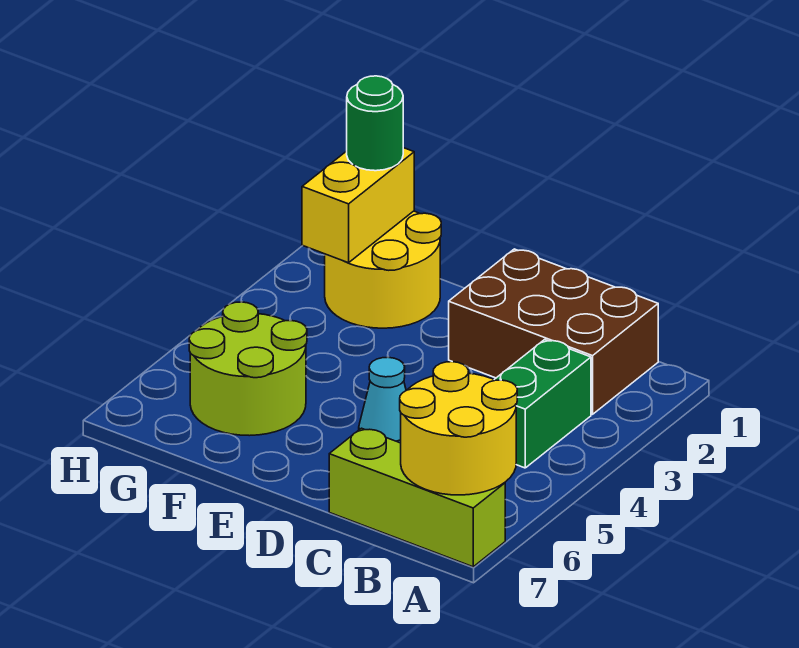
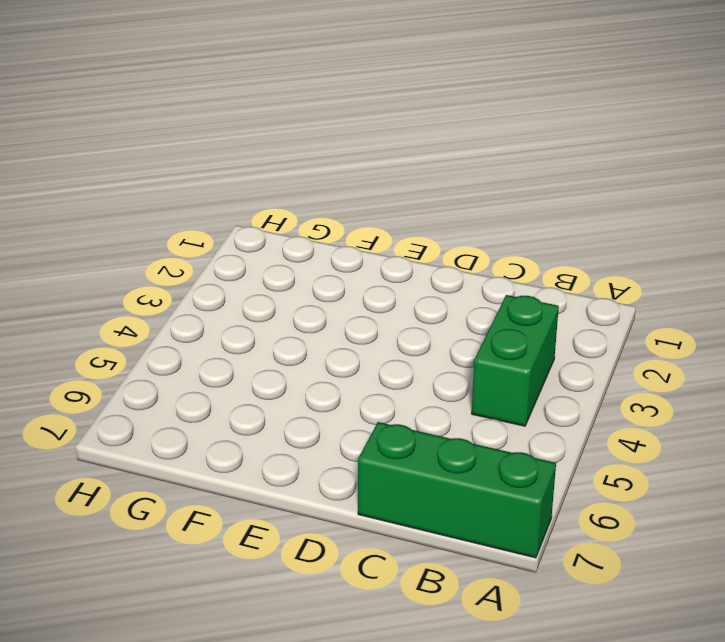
green brick A7:C7 level 1 -> lime brick A7:C7 level 1
none -> brown brick B1:D2 level 1
none -> cyan cone D5 level 1

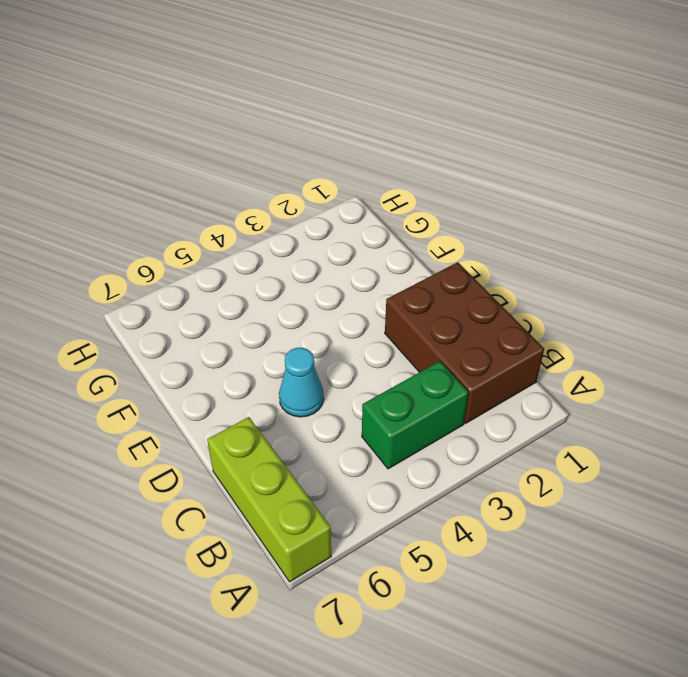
none -> yellow round brick F1:G2 level 1
none -> lime round brick F5:G6 level 1

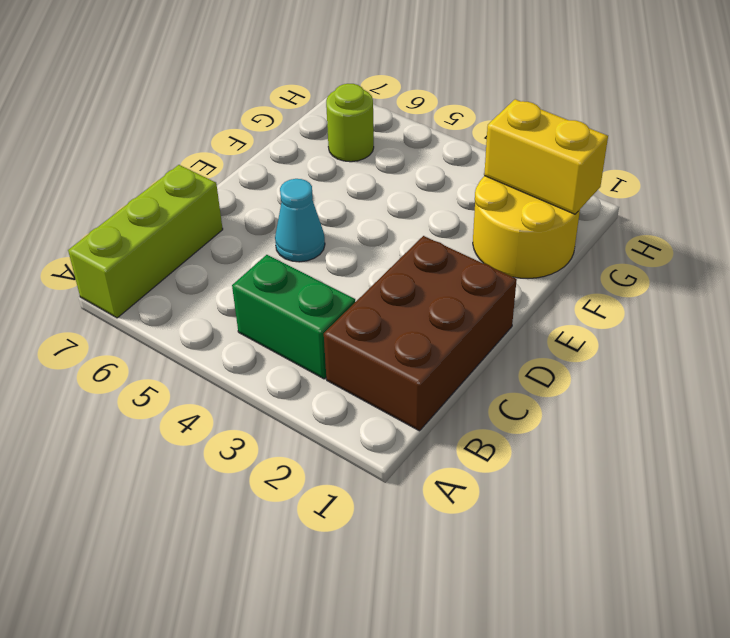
lime round brick G6 level 1 -> lime round brick F5:G6 level 1
none -> yellow round brick A6:B7 level 2
none -> green round brick G1 level 3

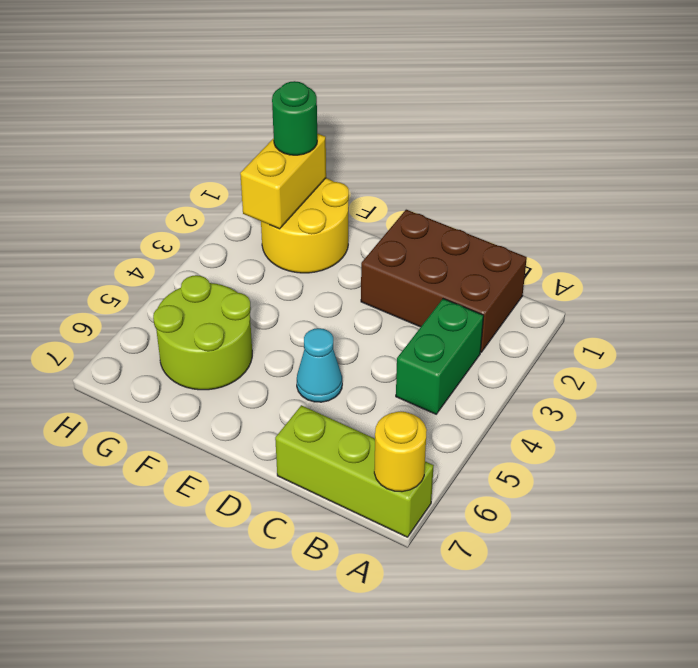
yellow round brick A7 level 2 -> yellow round brick A6:B7 level 2

